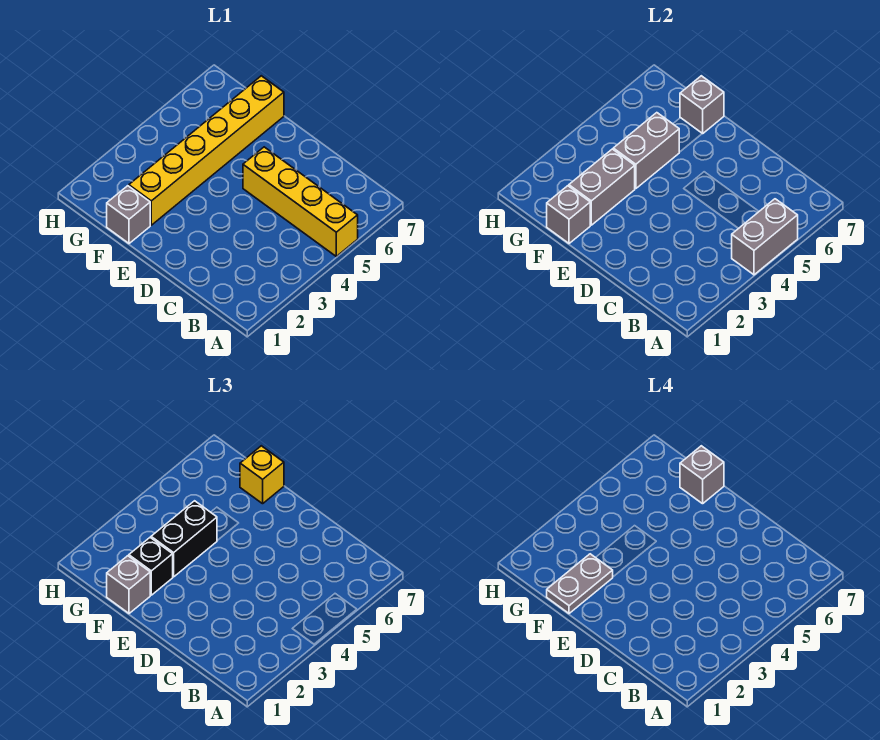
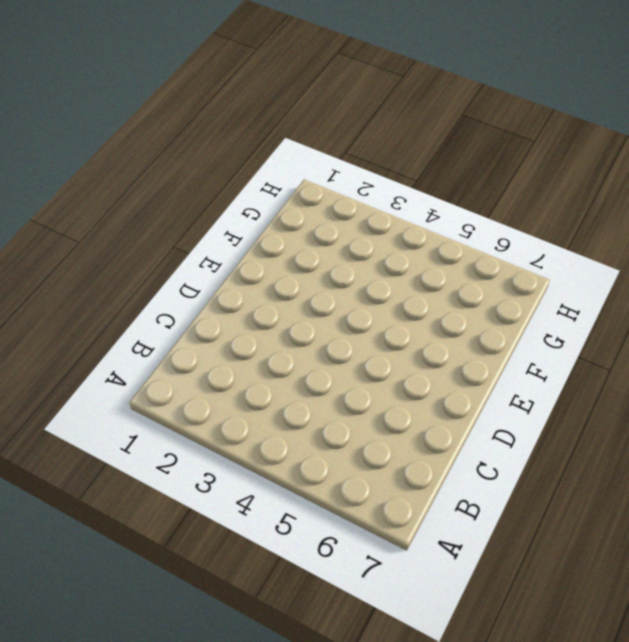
none -> yellow brick A5:D5 level 1
none -> grey brick F1 level 1
none -> yellow brick F2:F7 level 1

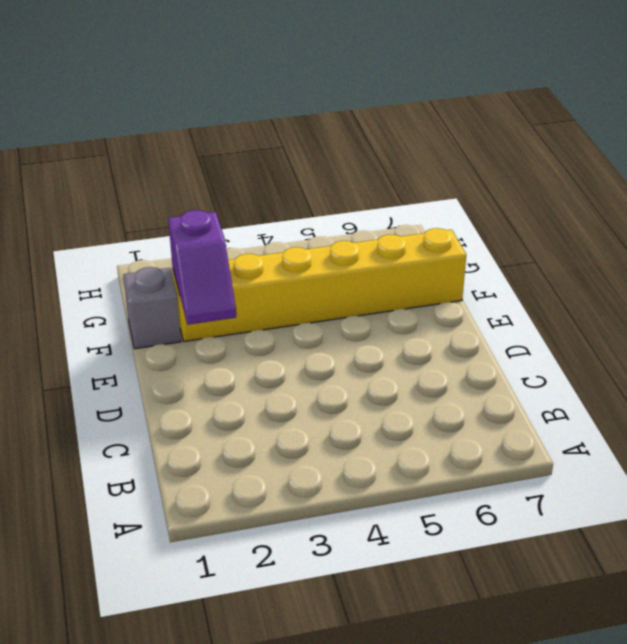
purple slope E2:F2 level 2 top F -> grey brick F2:F3 level 2
none -> yellow brick A5:D5 level 1
none -> grey brick A4:A5 level 2
none -> grey brick F1 level 2

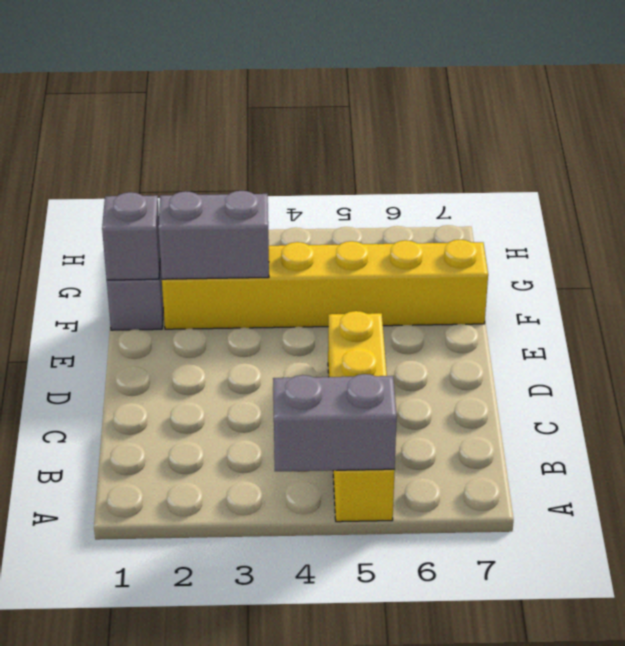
none -> grey brick F4:F5 level 2
none -> grey brick F7 level 2
none -> grey brick F1 level 3

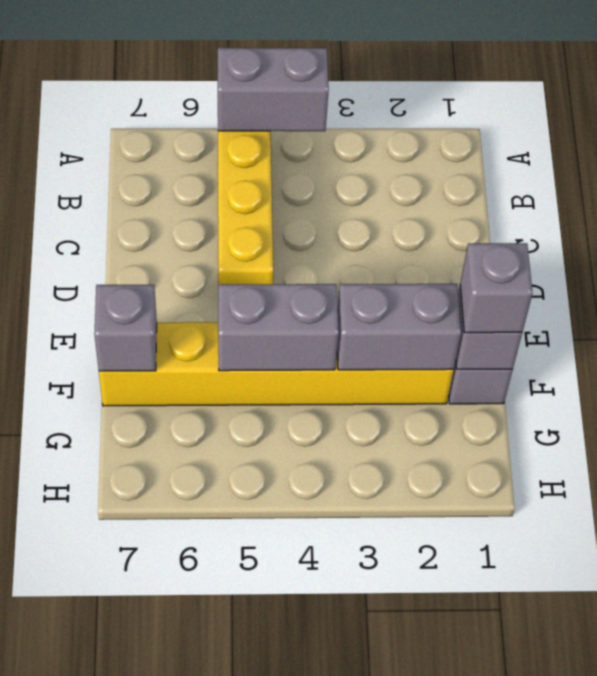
none -> black brick F2 level 3
none -> black brick F3:F4 level 3
none -> yellow brick F7 level 3

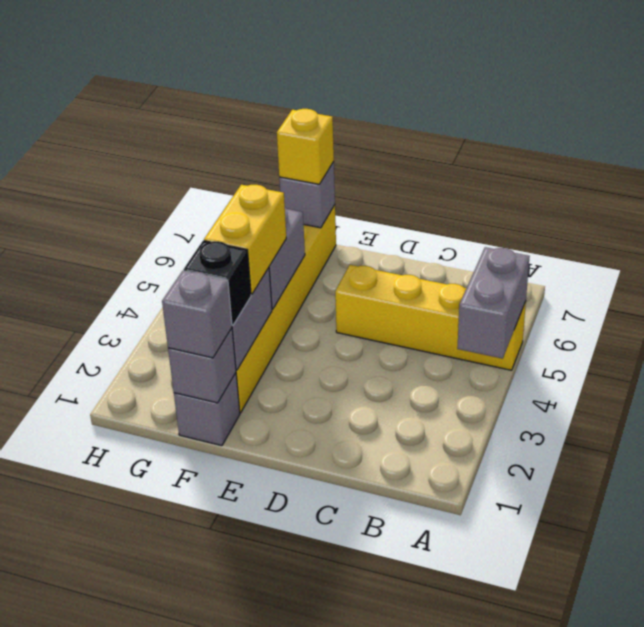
yellow brick F3:F4 level 3 -> black brick F3:F4 level 3
none -> grey plate F1:F2 level 4
none -> grey brick F7 level 4

